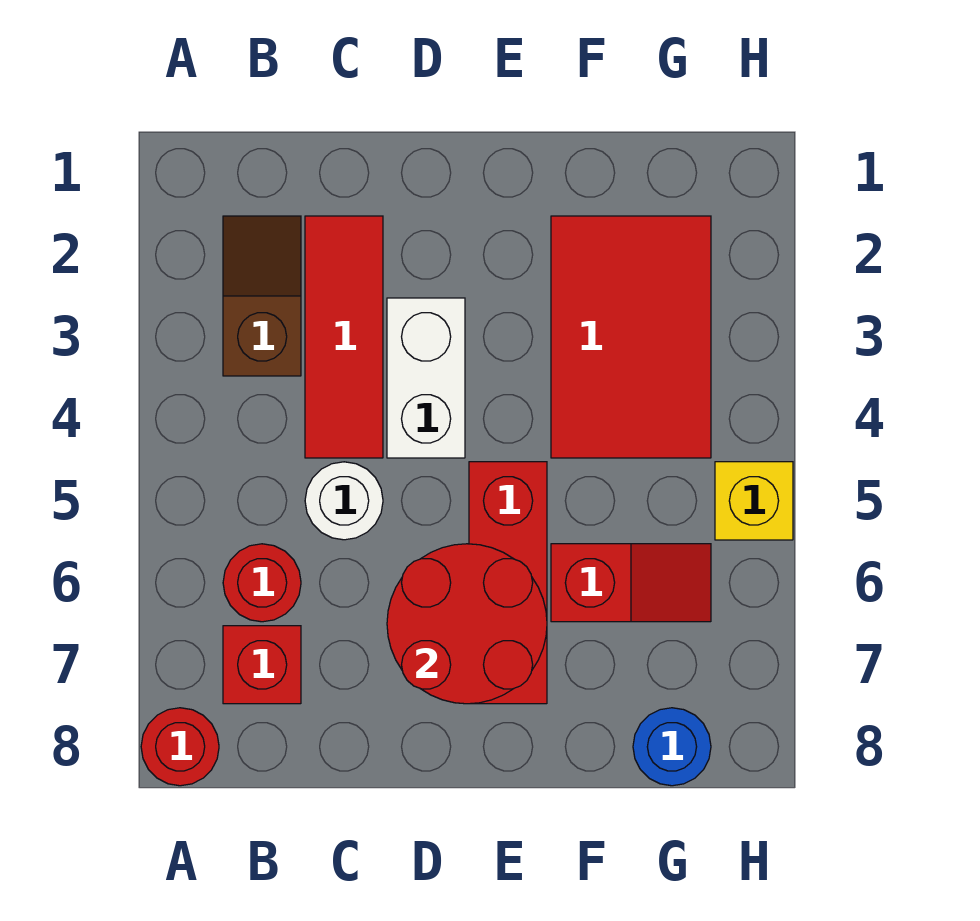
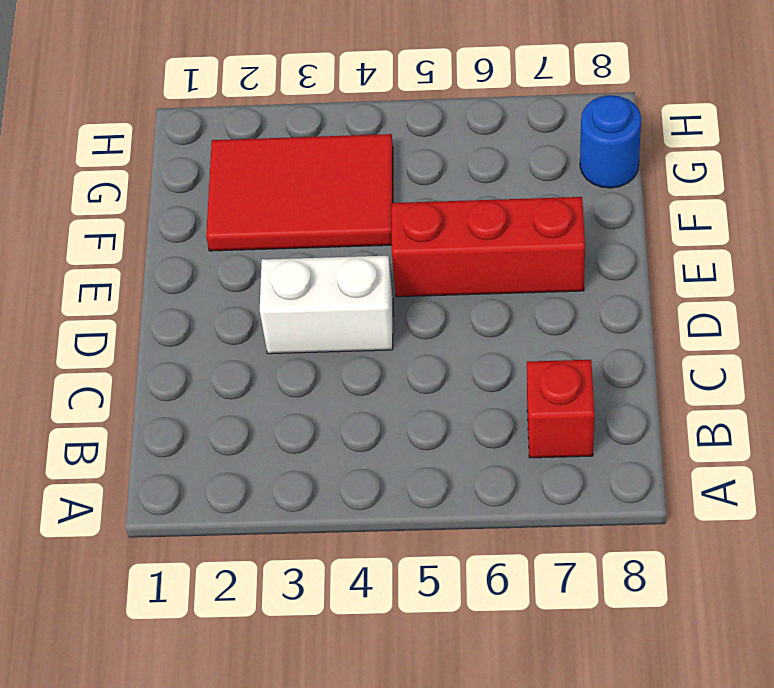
none -> red round brick A8 level 1
none -> brown slope B2:B3 level 1 top 3
none -> red round brick B6 level 1

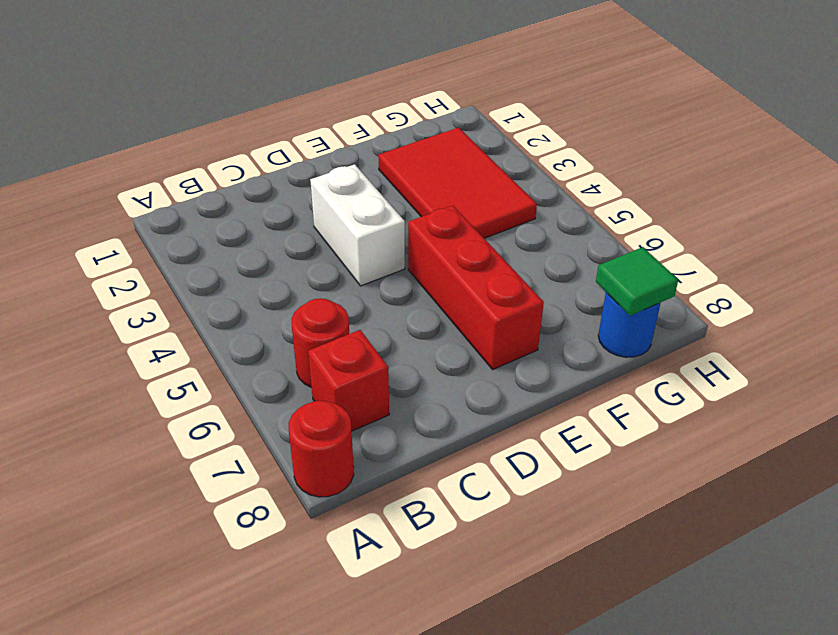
green tile G8 level 2 -> none
none -> brown slope B2:B3 level 1 top 3
none -> red tile C2:C4 level 1
none -> white round brick C5 level 1

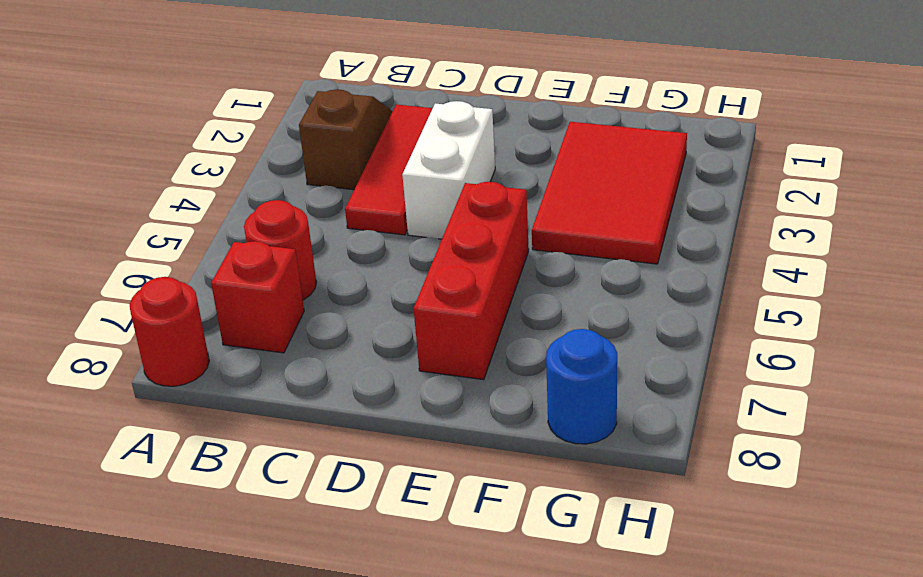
none -> white round brick C5 level 1
none -> red slope F6:G6 level 1 top F
none -> yellow brick H5 level 1

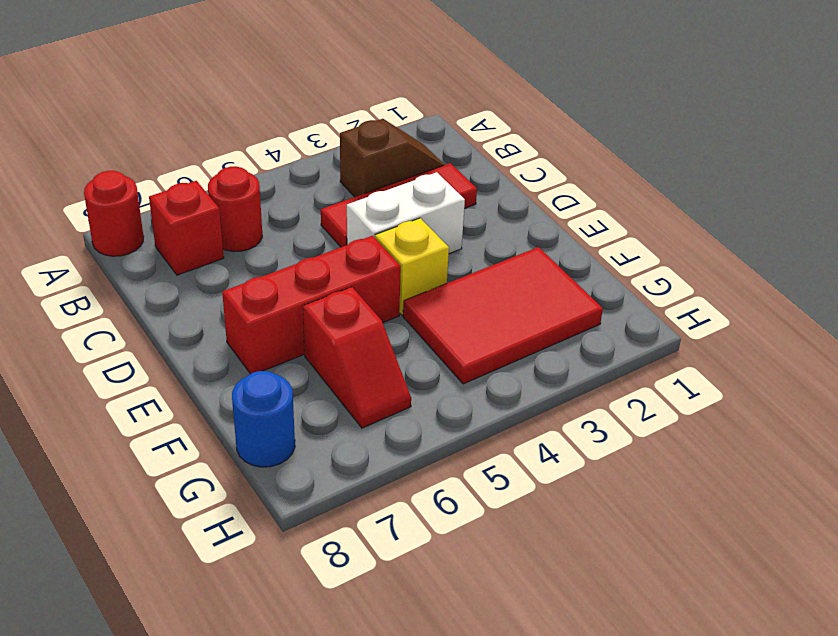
yellow brick E4 level 1 -> yellow brick H5 level 1
none -> white round brick C5 level 1
none -> red round brick D6:E7 level 2

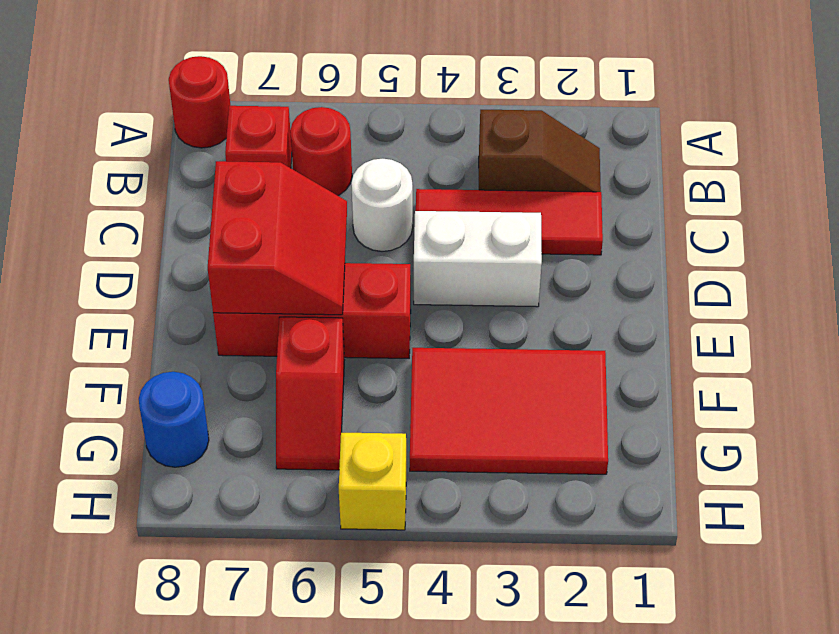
red slope D6:E7 level 2 top 7 -> red round brick D6:E7 level 2

